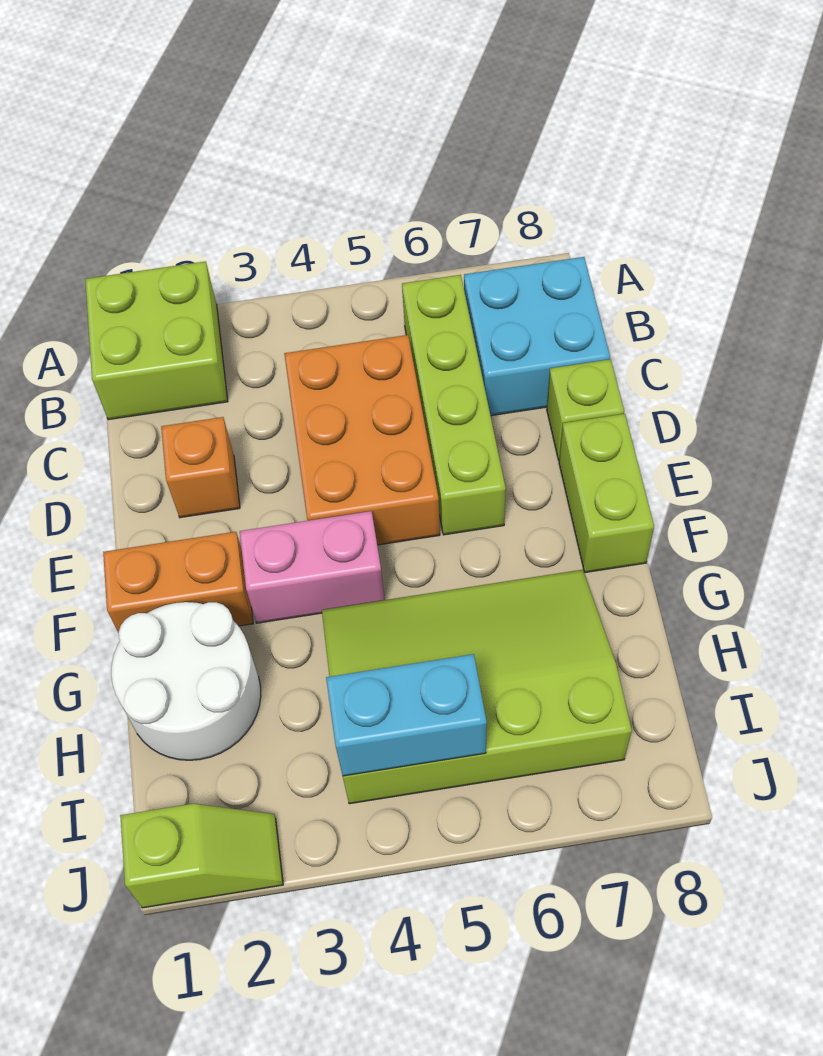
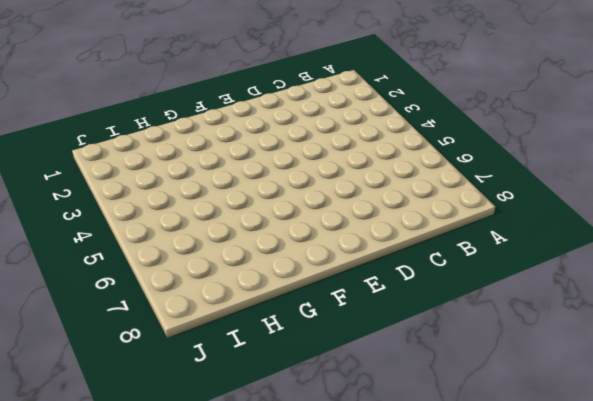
none -> lime brick A1:B2 level 1
none -> lime brick B6:E6 level 1
none -> cyan brick B7:C8 level 1

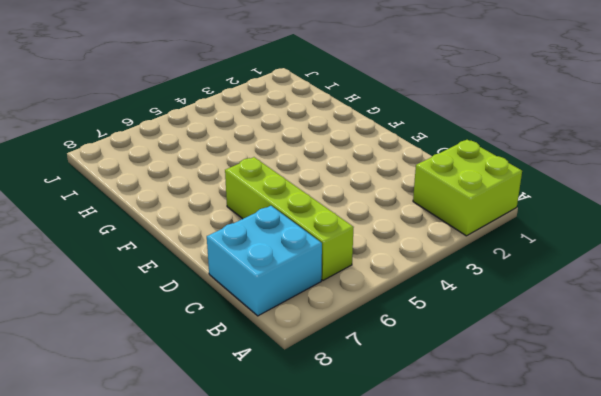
none -> orange brick C4:E5 level 1
none -> orange brick D2 level 1
none -> lime brick D8 level 1

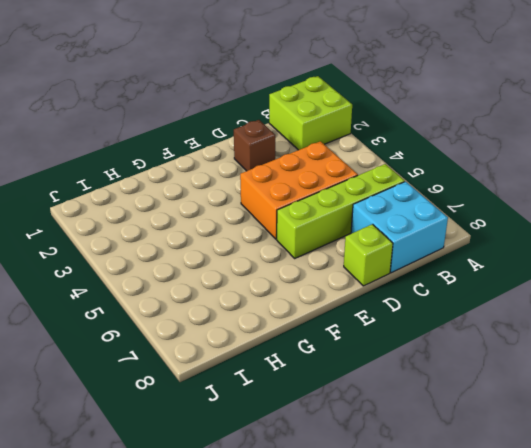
brown brick D2 level 1 -> orange brick D2 level 1
none -> lime brick E8:F8 level 1
none -> orange brick F1:F2 level 1
none -> pink brick F3:F4 level 1

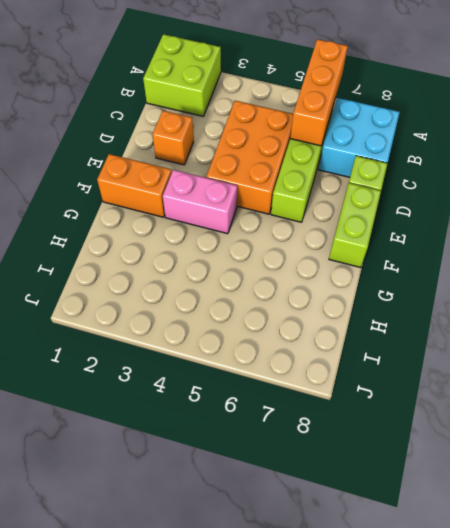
orange brick A6:C6 level 2 -> none
none -> white round brick G1:H2 level 1
none -> lime slope G4:I7 level 1 top I
none -> lime slope J1:J2 level 1 top 1

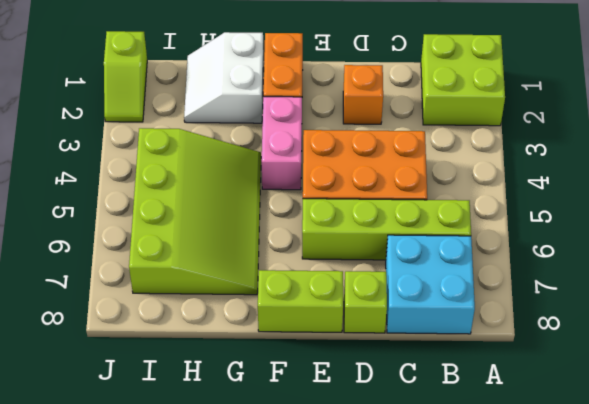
white slope G1:H2 level 1 top G -> white round brick G1:H2 level 1
none -> cyan brick I4:I5 level 2

